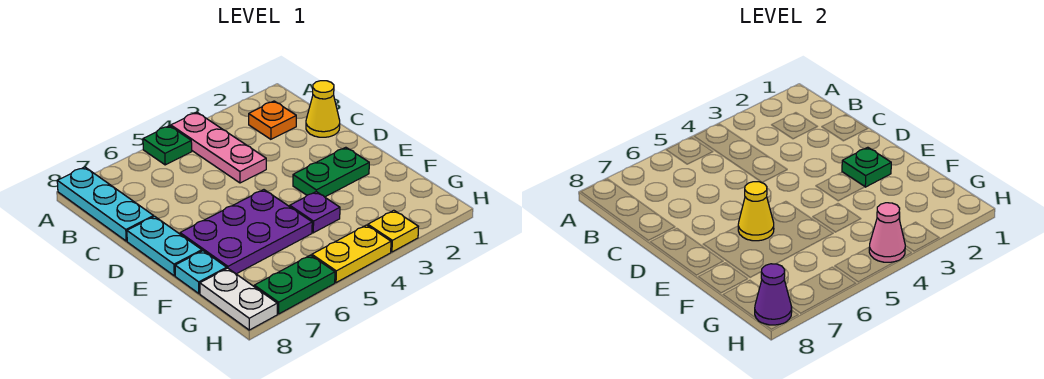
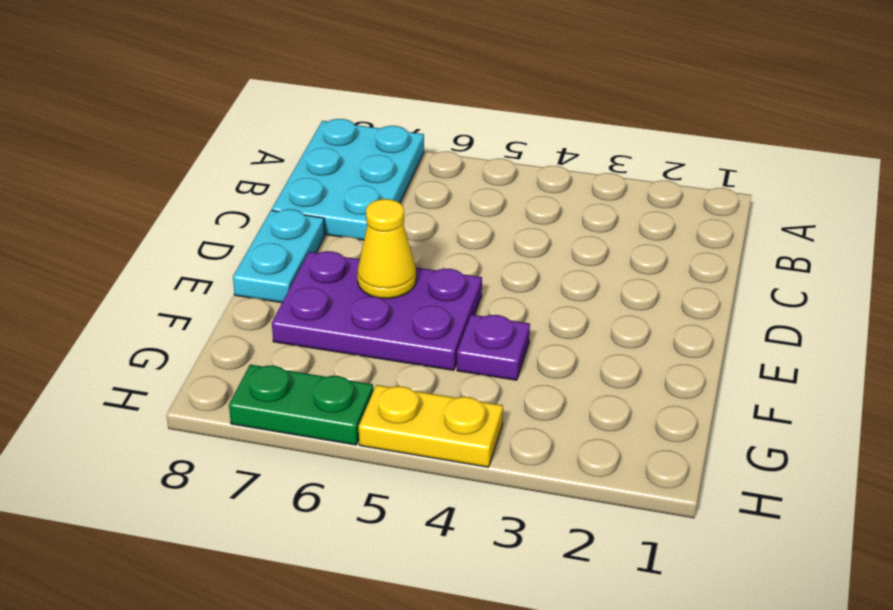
cyan plate A7:C8 level 1 -> cyan plate A8:C8 level 1
none -> pink plate A4:C4 level 1
none -> green plate A5 level 1
none -> orange plate B2 level 1

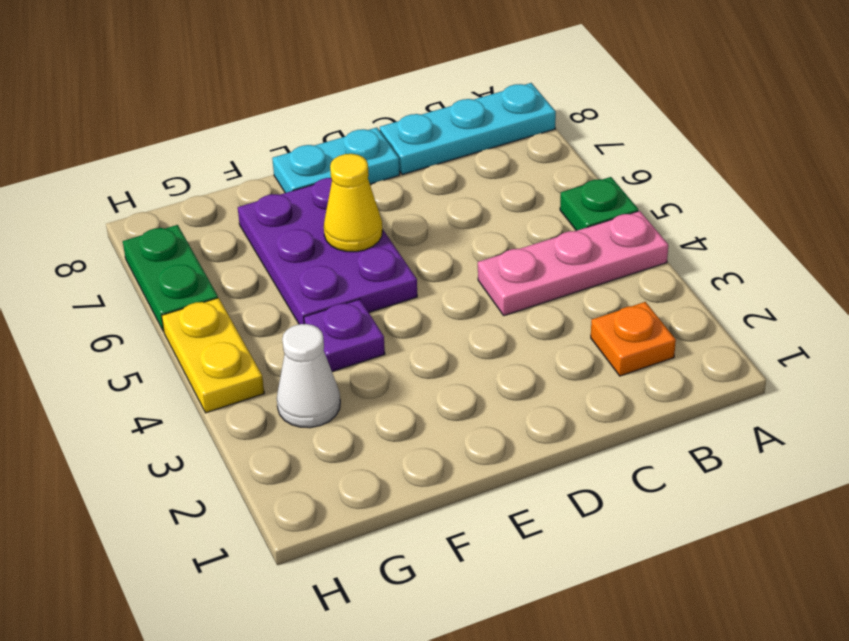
white cone G3 level 1 -> none
none -> yellow cone C1 level 1
none -> green plate E2:E3 level 1
none -> cyan plate F8 level 1

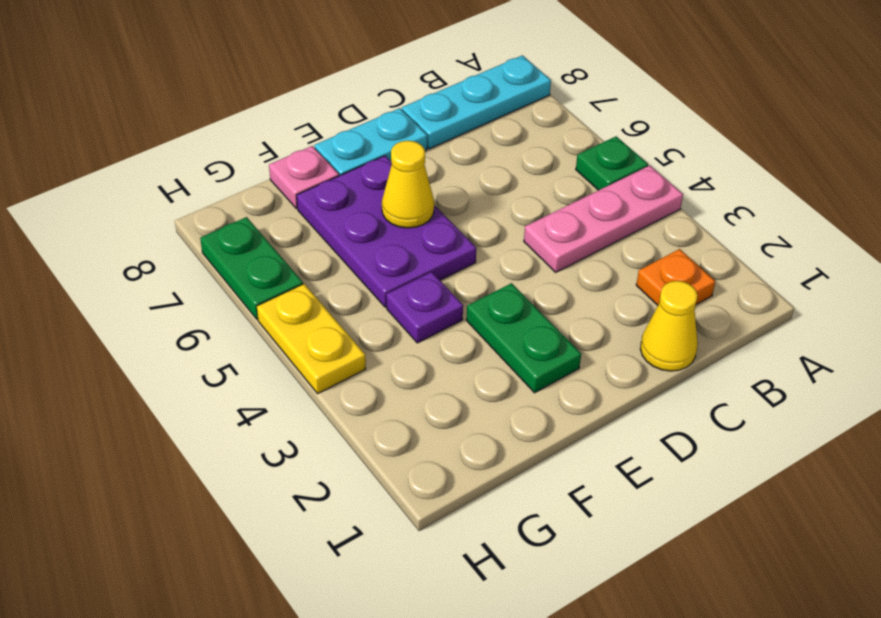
pink plate F8 level 1 -> cyan plate F8 level 1
none -> white plate G8:H8 level 1
none -> yellow plate H3 level 1
none -> green plate E2 level 2

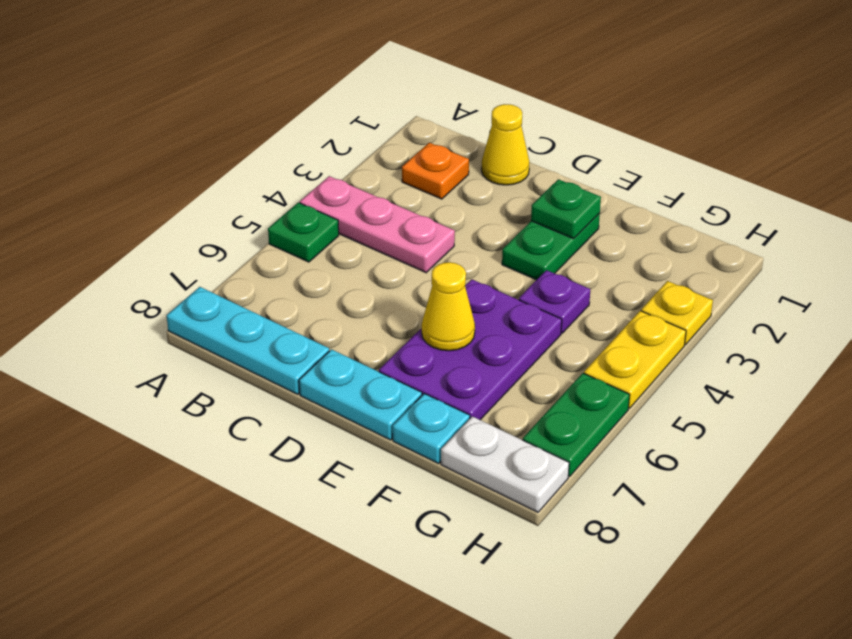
none -> pink cone H4 level 2
none -> purple cone H8 level 2

